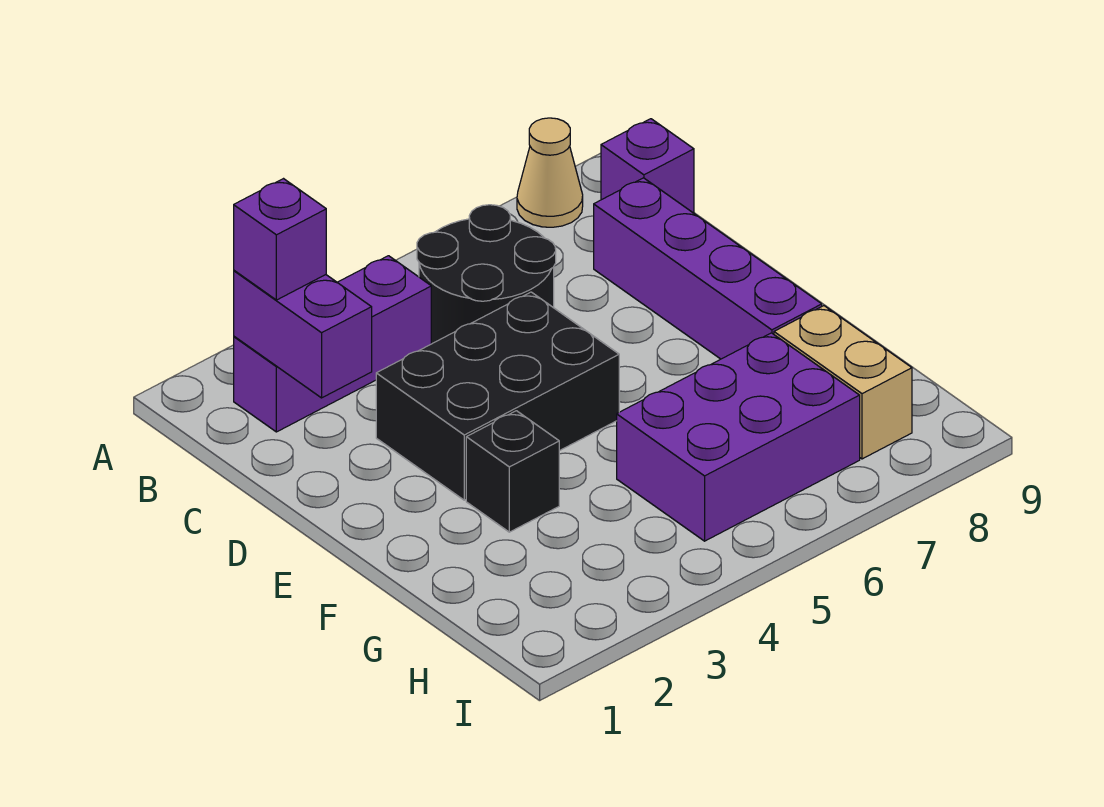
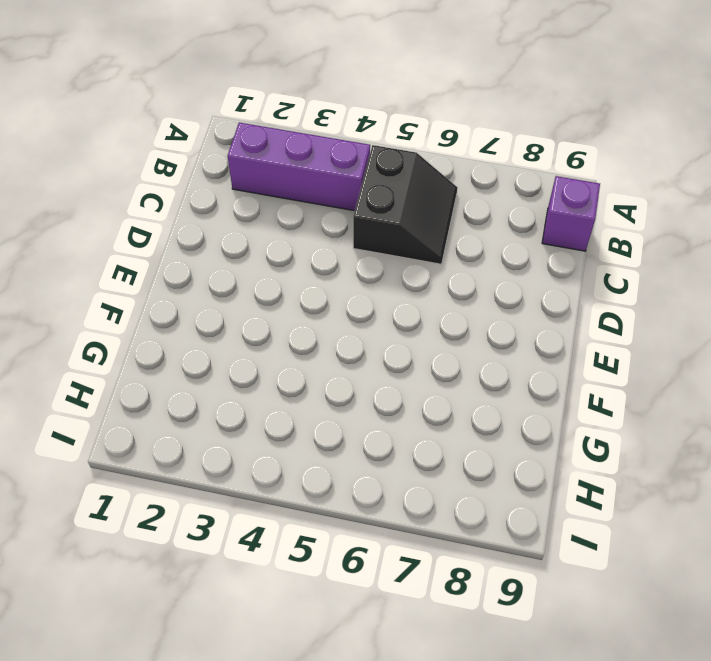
black slope B5:C6 level 1 top 5 -> black round brick B5:C6 level 1
none -> tan cone A8 level 1
none -> purple brick C8:F8 level 1

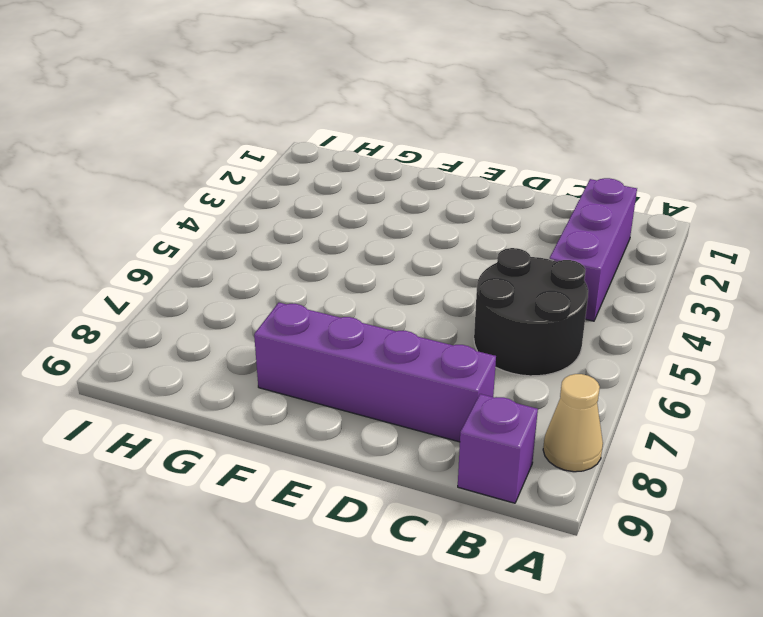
none -> black brick D3:E5 level 1
none -> black brick F3 level 1

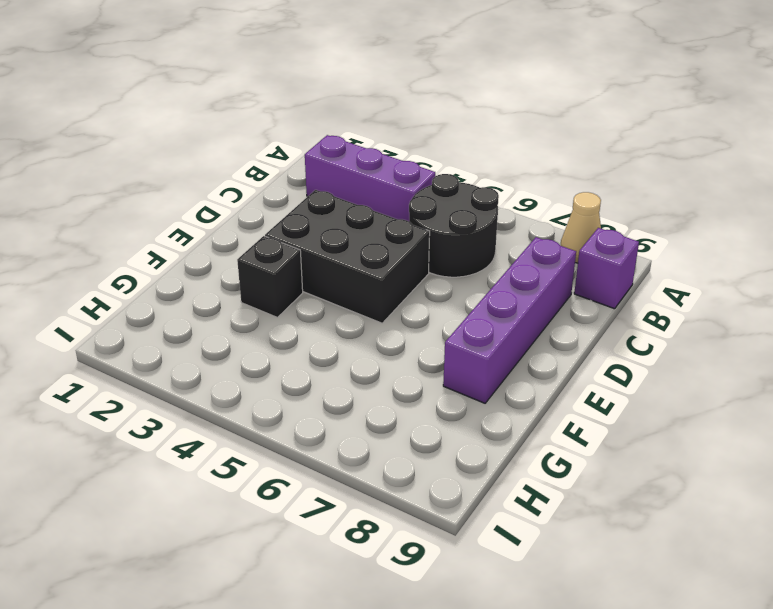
none -> purple brick G5:H7 level 1
none -> tan brick G8:H8 level 1

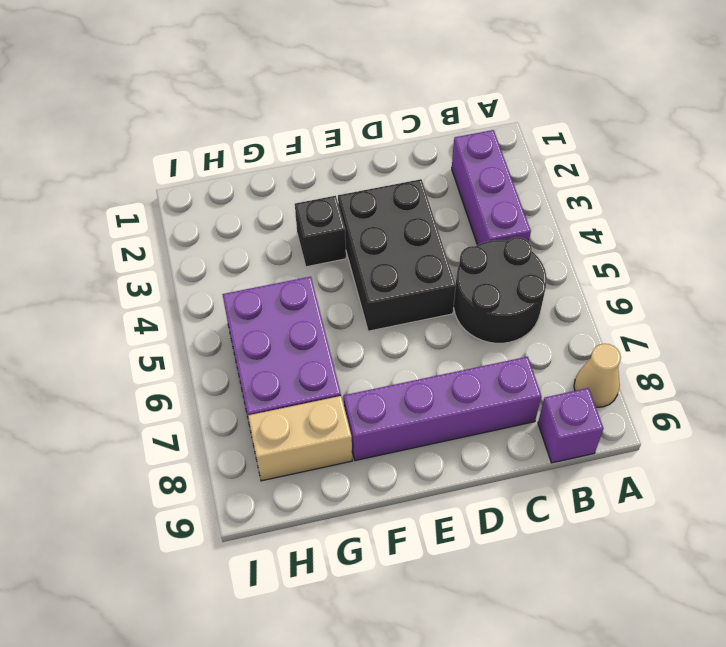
none -> purple brick B2:C2 level 2
none -> purple brick B2 level 3

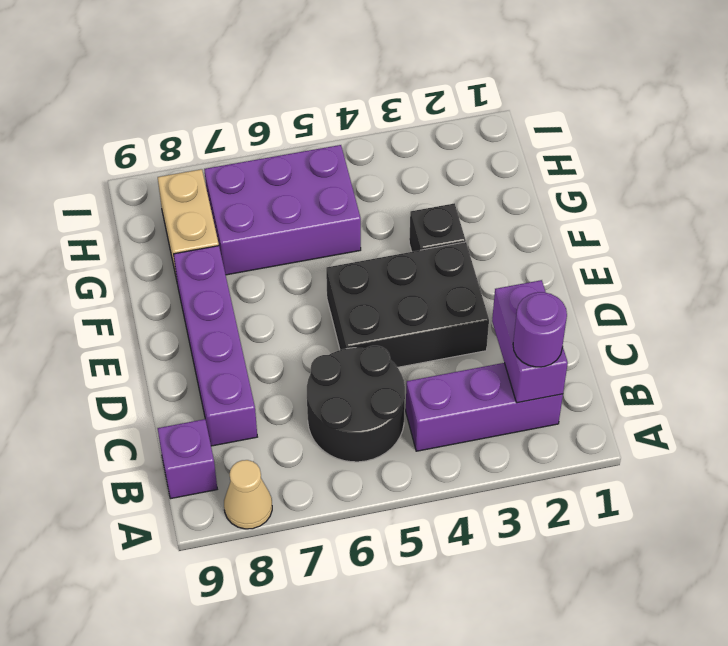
purple round brick B2 level 3 -> purple brick B2 level 3

